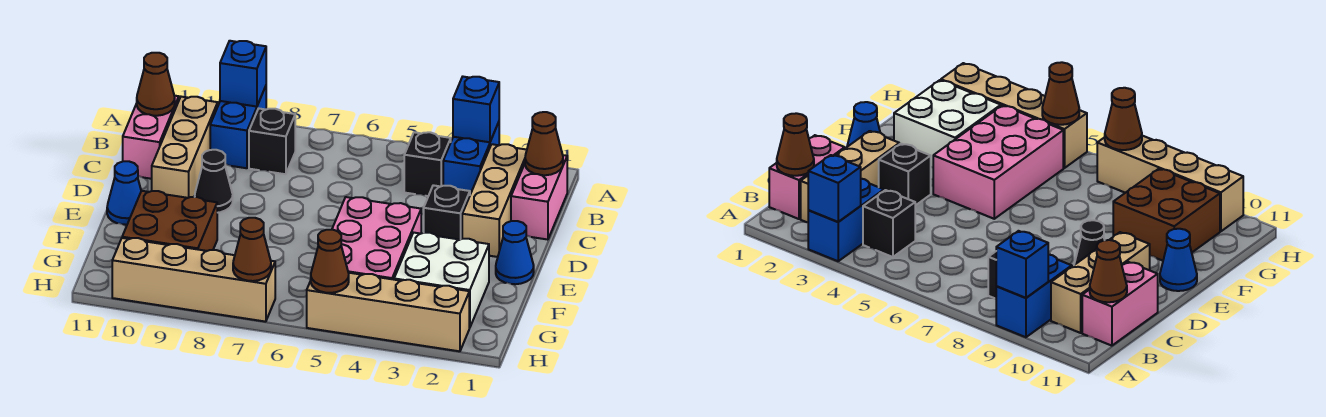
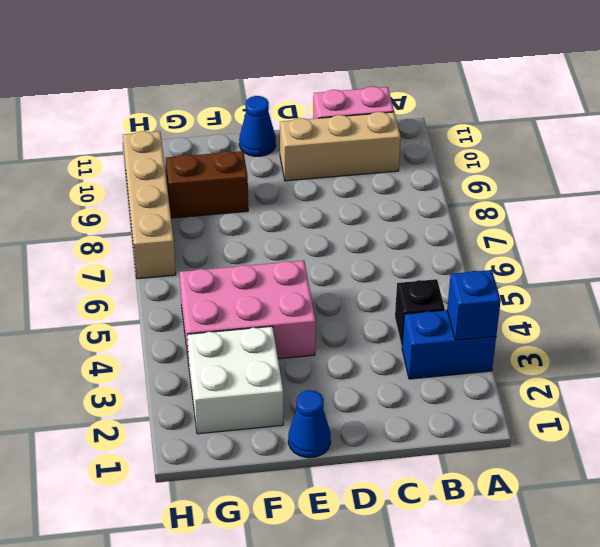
brown brick F9:G9 level 1 -> brown brick F9:G10 level 1
none -> blue brick A9:B9 level 1
none -> pink brick B1:C1 level 1
none -> tan brick B2:D2 level 1

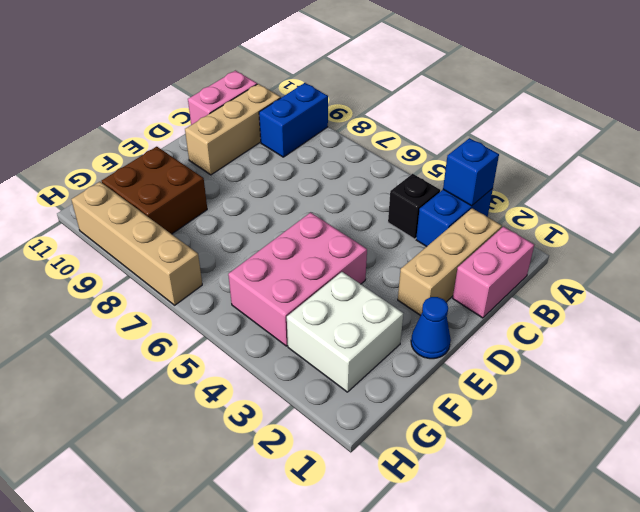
none -> black brick B8 level 1
none -> black brick D3 level 1
none -> black cone D9 level 1

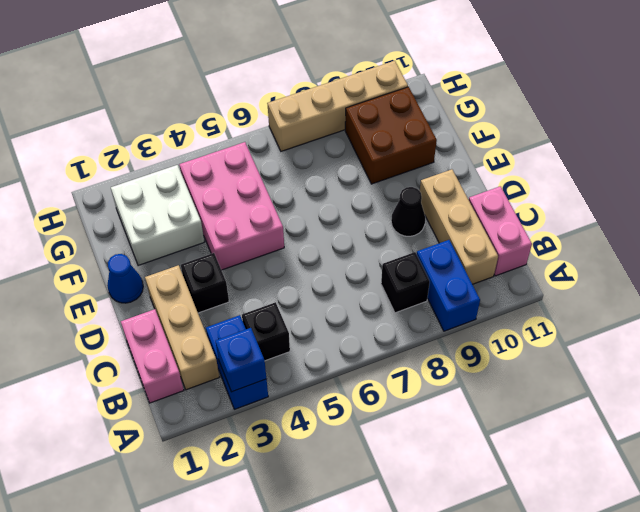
none -> blue cone E11 level 1
none -> tan brick H2:H5 level 1
none -> blue brick A9 level 2

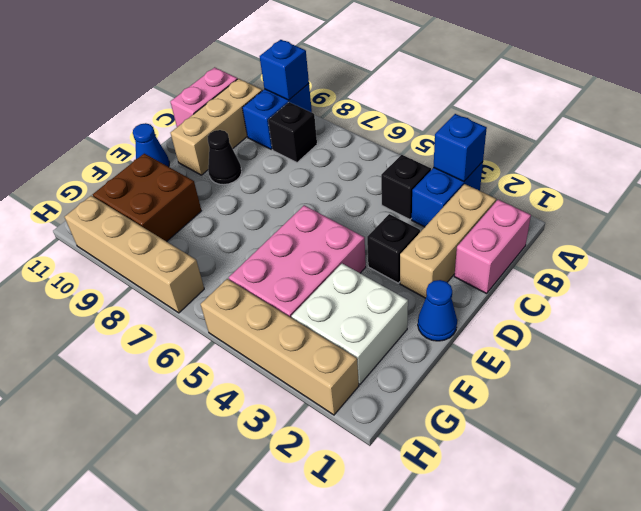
none -> brown cone B1 level 2
none -> brown cone B11 level 2
none -> brown cone H5 level 2

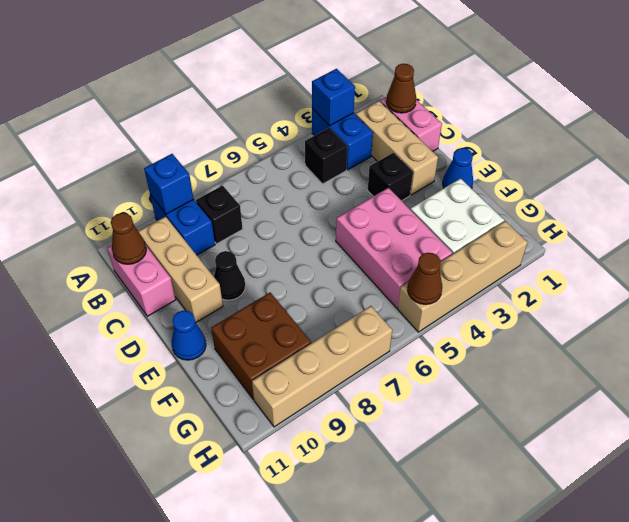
none -> brown cone H7 level 2

